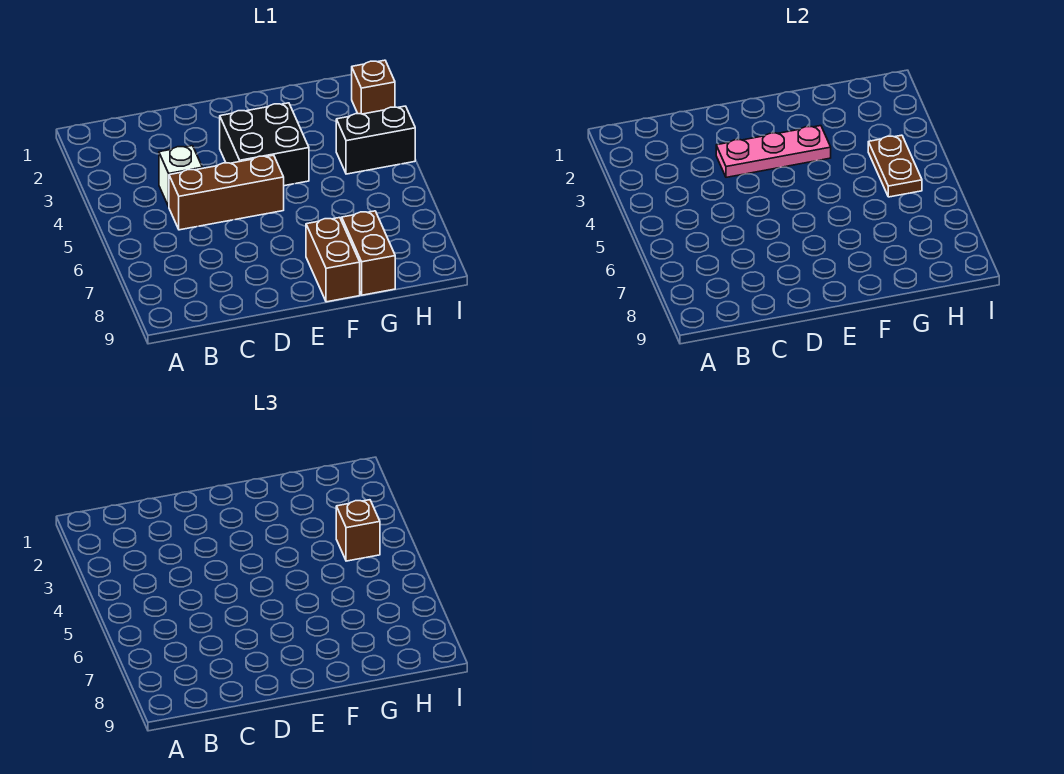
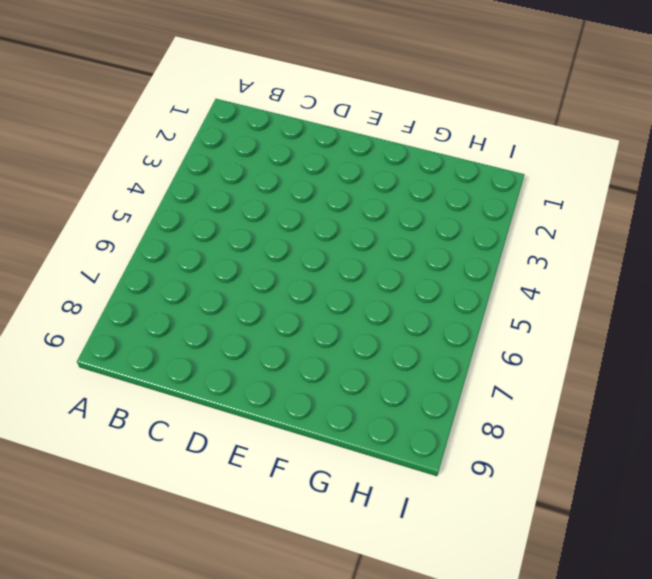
none -> white brick C4 level 1
none -> brown brick C5:E5 level 1

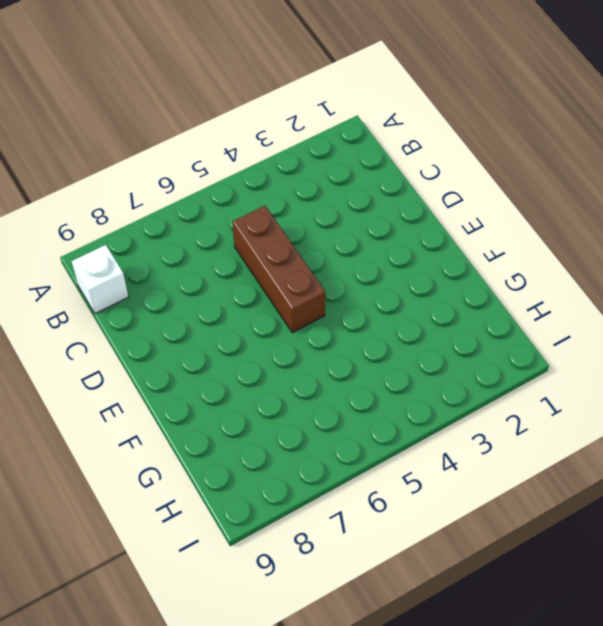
white brick B9 level 1 -> white brick C4 level 1
none -> black brick E3:F4 level 1
none -> brown brick F8:F9 level 1

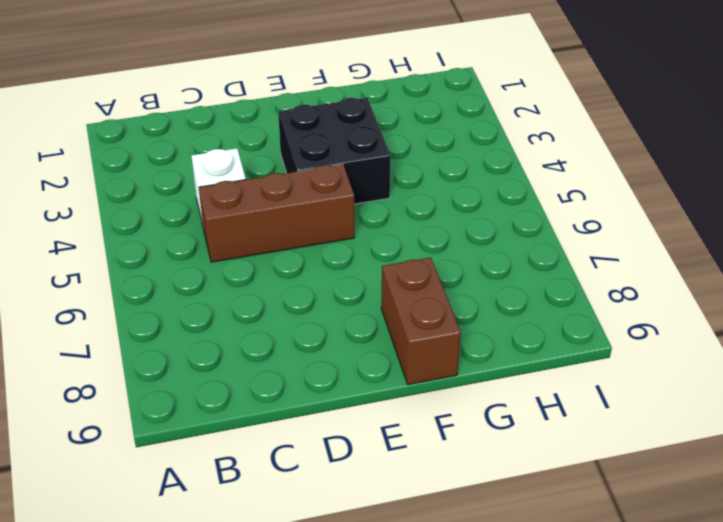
none -> brown brick G8:G9 level 1
none -> black brick H4:I4 level 1

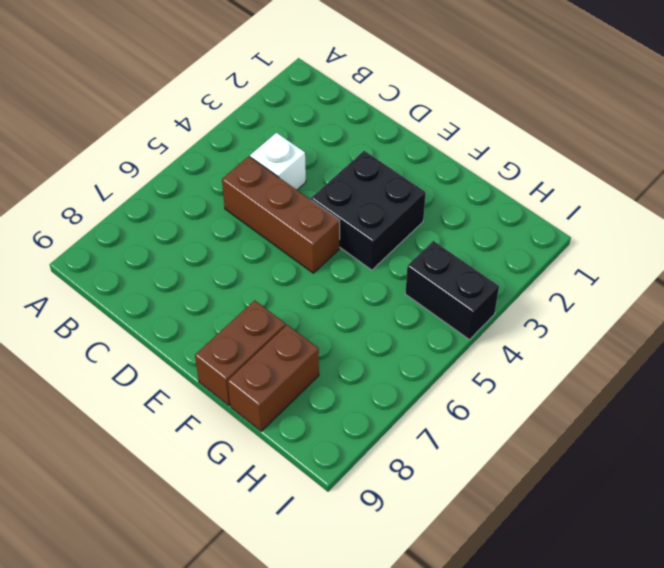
none -> brown brick I2 level 1
none -> pink plate D3:F3 level 2

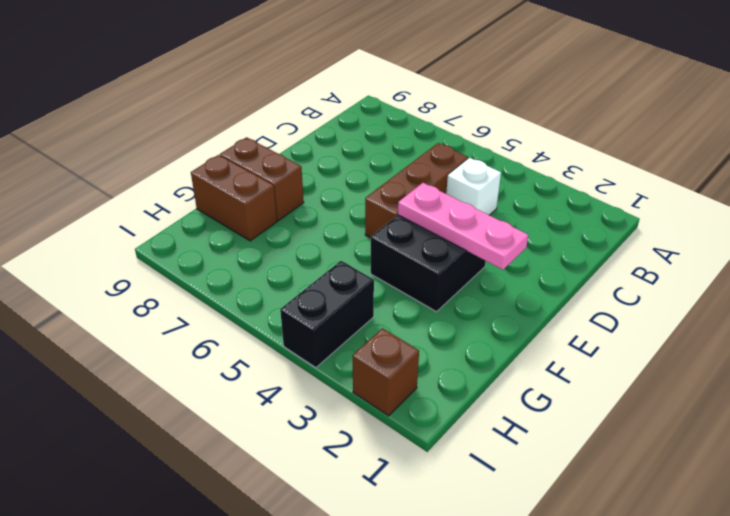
pink plate E2:E4 level 2 -> pink plate D3:F3 level 2
none -> brown plate H4:H5 level 2
none -> brown brick H4 level 3

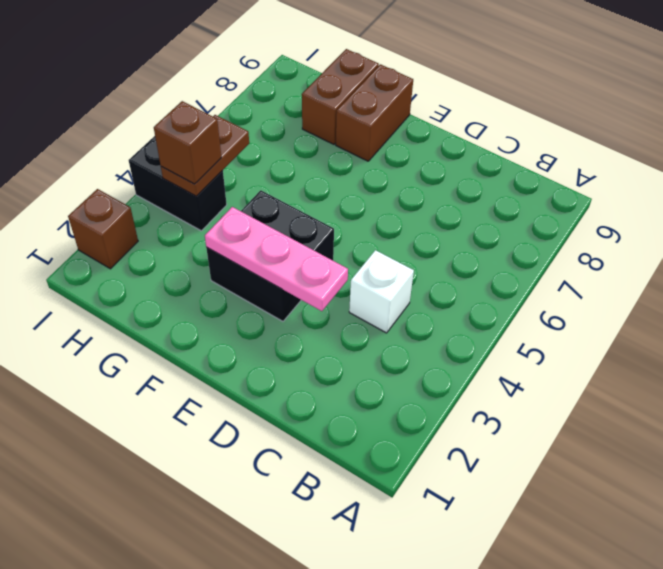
none -> brown brick C5:E5 level 1

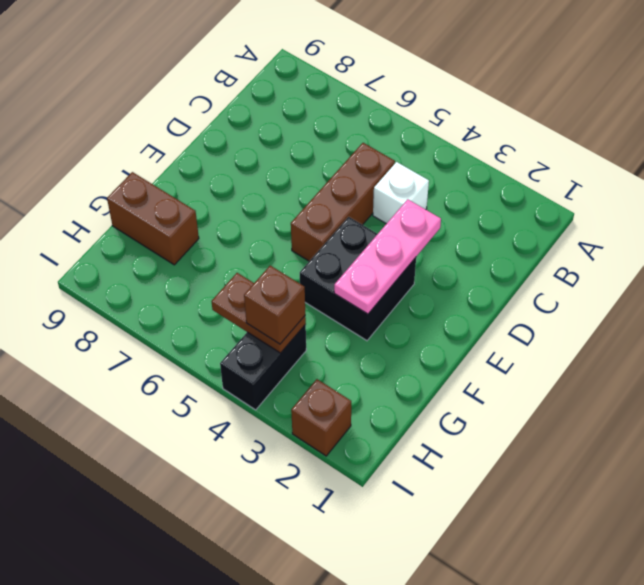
none -> brown brick F8:F9 level 1

